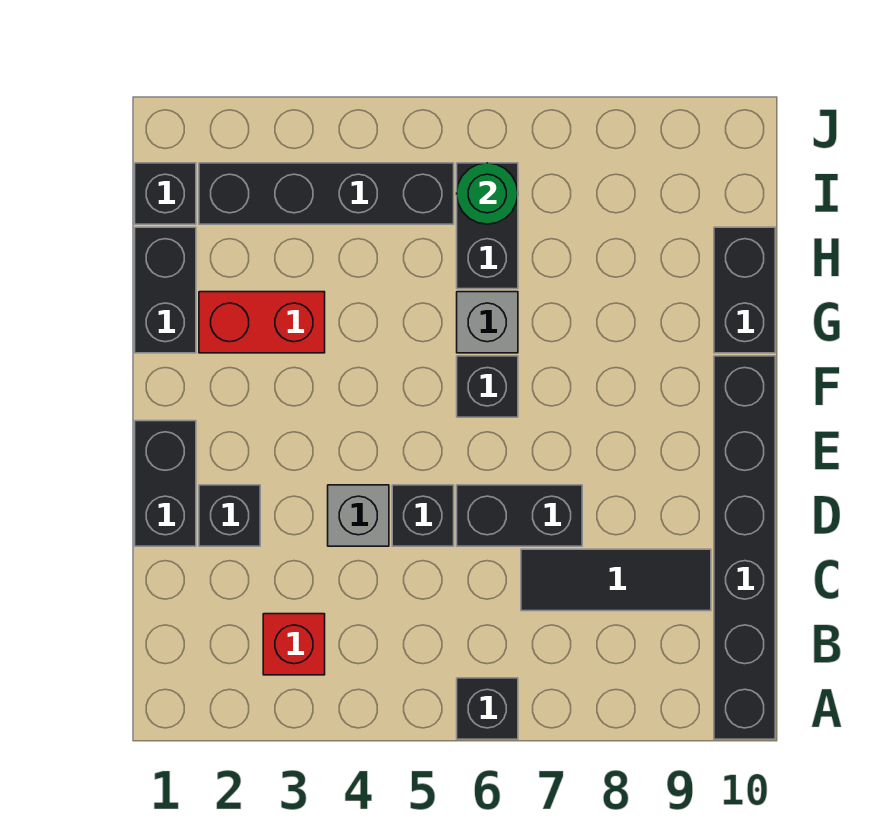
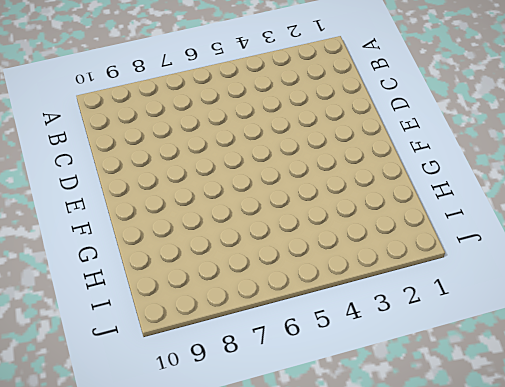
none -> black brick A6 level 1
none -> black brick A10:F10 level 1
none -> red brick B3 level 1

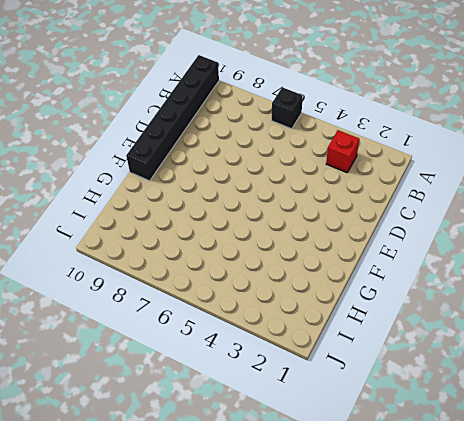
none -> black tile C7:C9 level 1
none -> black brick D1:E1 level 1
none -> black brick D2 level 1

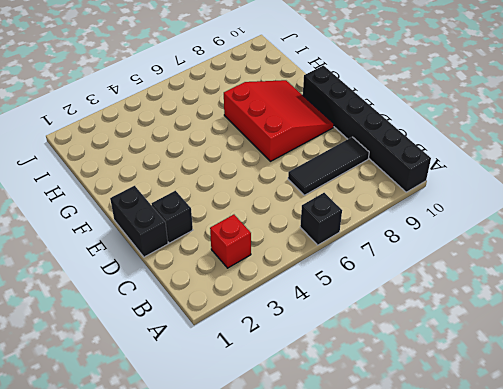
red slope E7:G9 level 1 top 7 -> none
none -> grey brick D4 level 1
none -> black brick D5 level 1
none -> black brick D6:D7 level 1

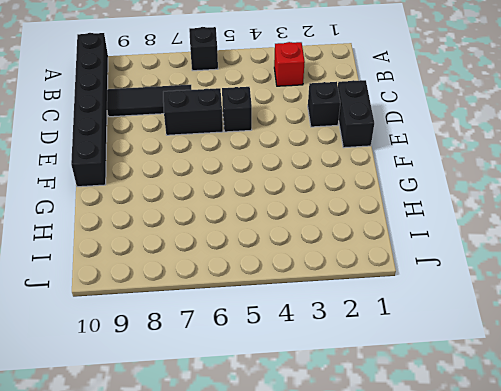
none -> grey brick D4 level 1
none -> black brick F6 level 1
none -> black brick G1:H1 level 1

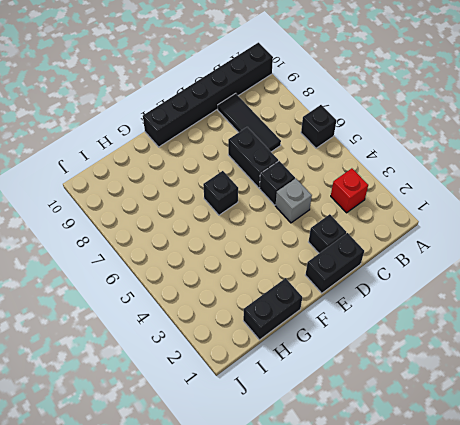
none -> red brick G2:G3 level 1
none -> grey brick G6 level 1
none -> black brick G10:H10 level 1

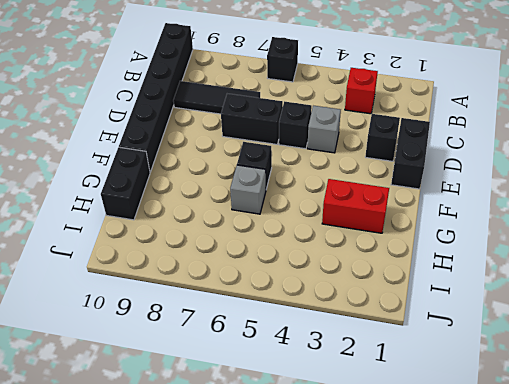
none -> black brick G1:H1 level 1
none -> black brick H6:I6 level 1
none -> black brick I1 level 1

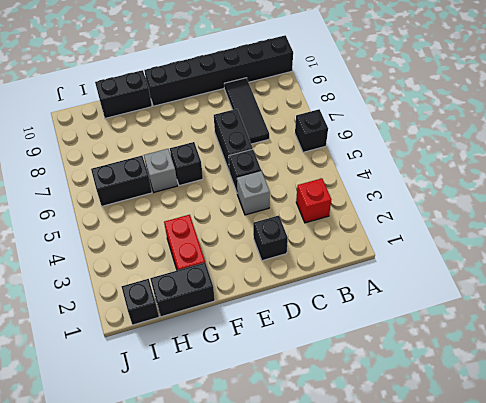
none -> black brick D1:E1 level 1
none -> black brick I2:I5 level 1
none -> green round brick I6 level 2

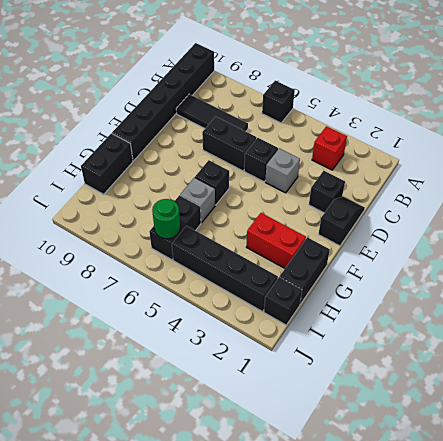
black slope D1:E1 level 1 top E -> black brick D1:E1 level 1

